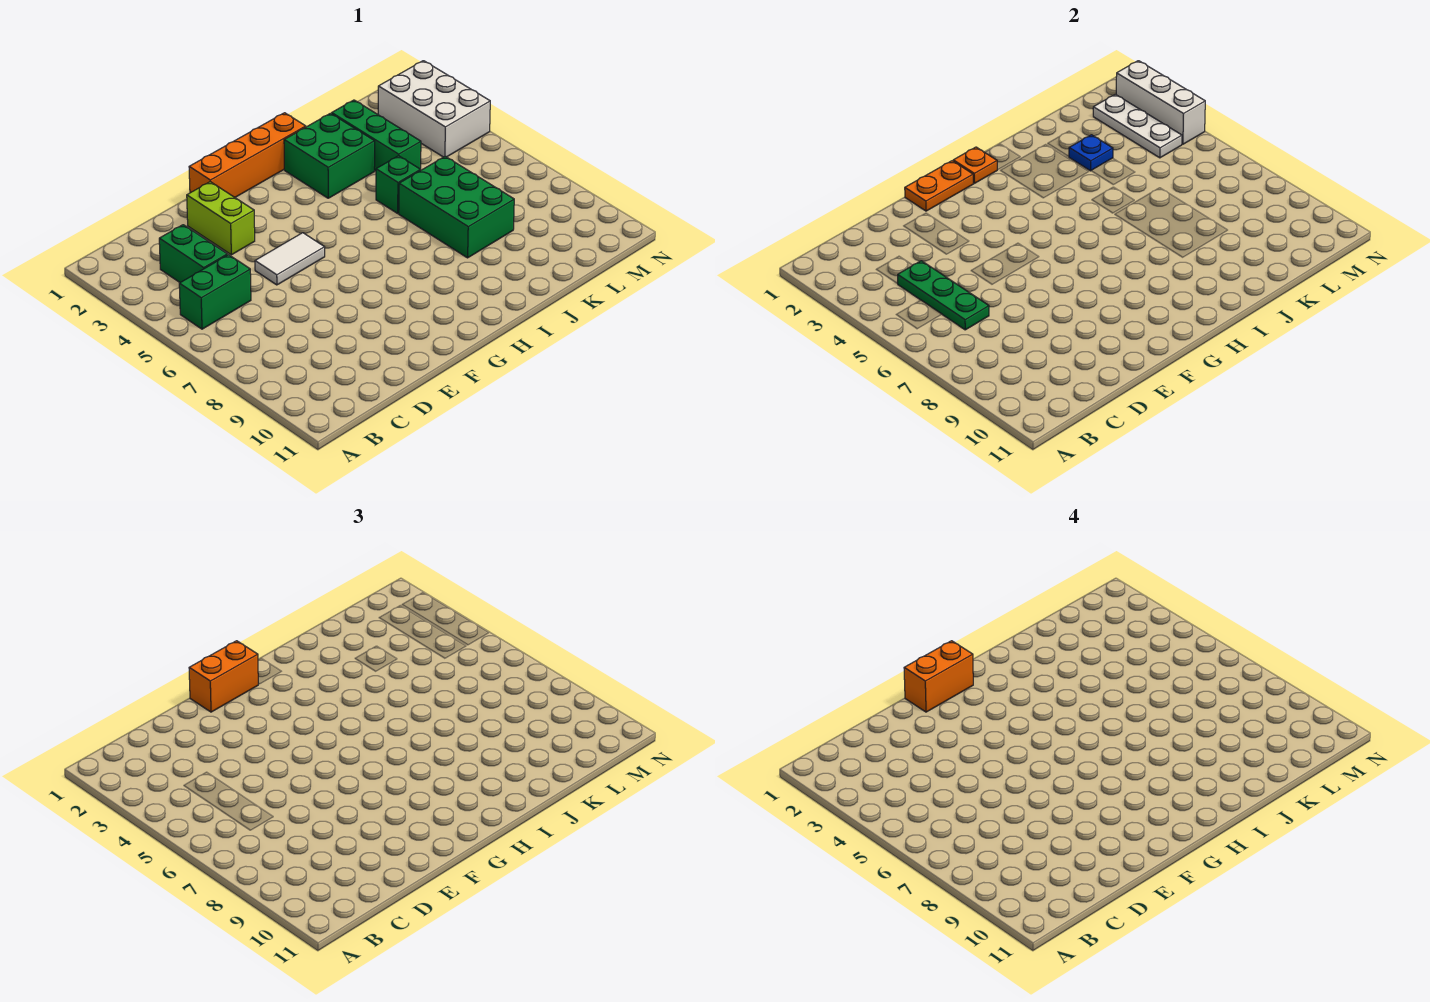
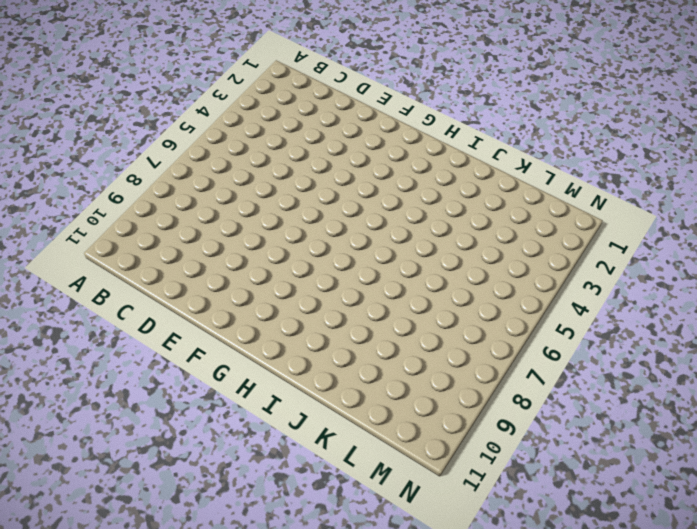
none -> green brick B5:C5 level 1
none -> green brick C3:C4 level 1
none -> lime brick E2:E3 level 1

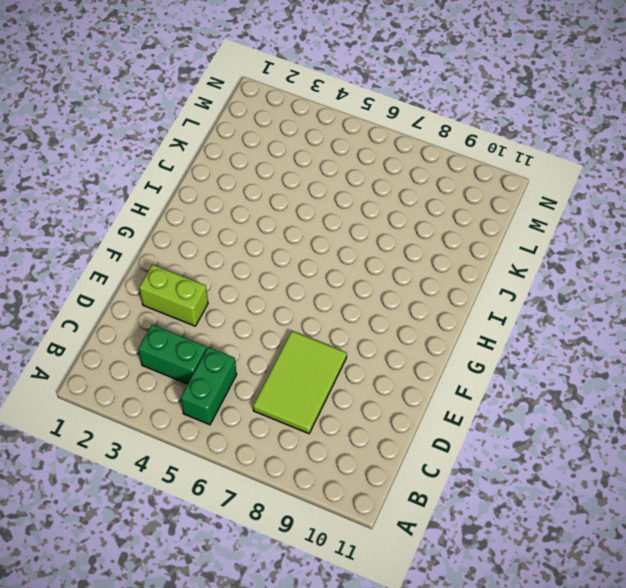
lime tile C7:E8 level 1 -> none
none -> white tile E5:F5 level 1
none -> orange brick F1:I1 level 1
none -> green brick I2:J3 level 1

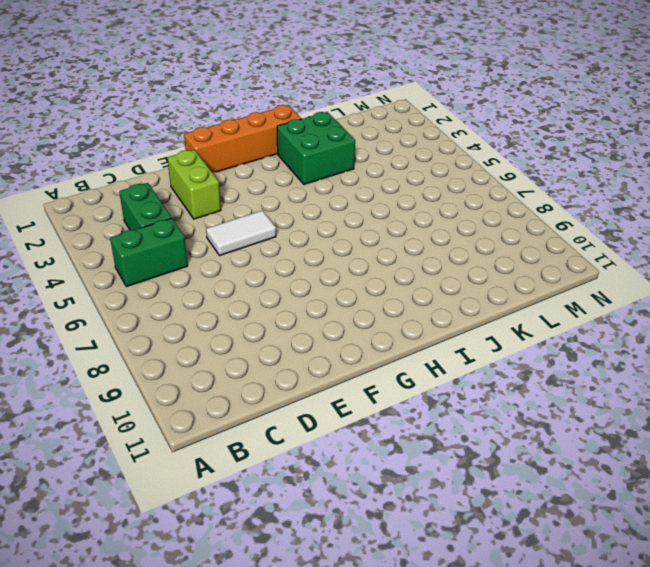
none -> green brick J5 level 1
none -> green brick J6:K8 level 1
none -> green brick K2:K4 level 1

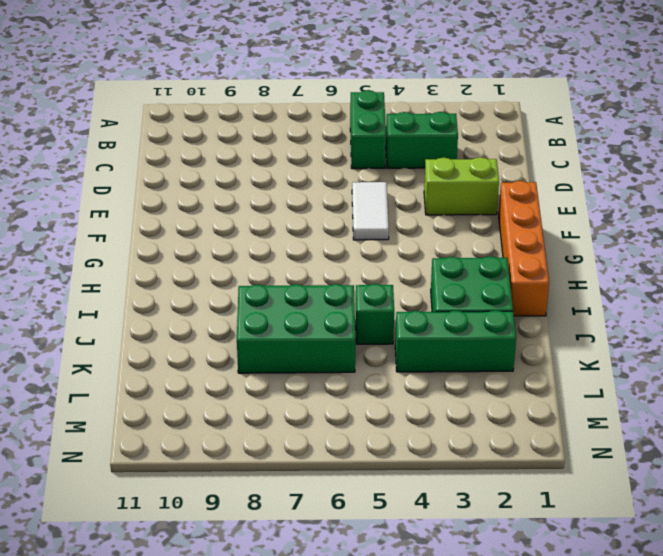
none -> white brick M2:N4 level 1
none -> green plate C4:C6 level 2
none -> orange plate F1:G1 level 2

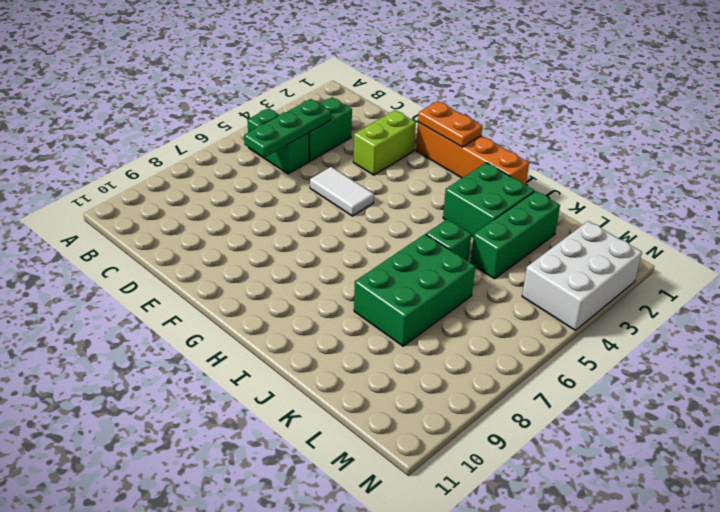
none -> orange plate H1 level 2
none -> blue plate K3 level 2
none -> white plate M2:M4 level 2

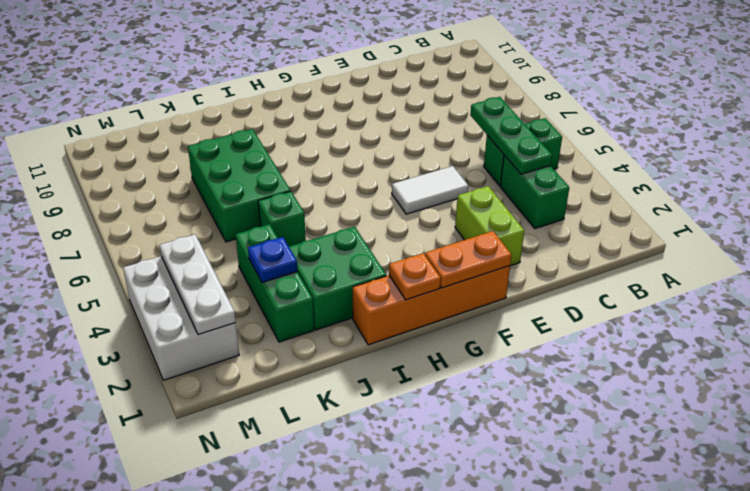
none -> white brick N2:N4 level 2
none -> orange brick F1:G1 level 3
none -> orange brick F1:G1 level 4

